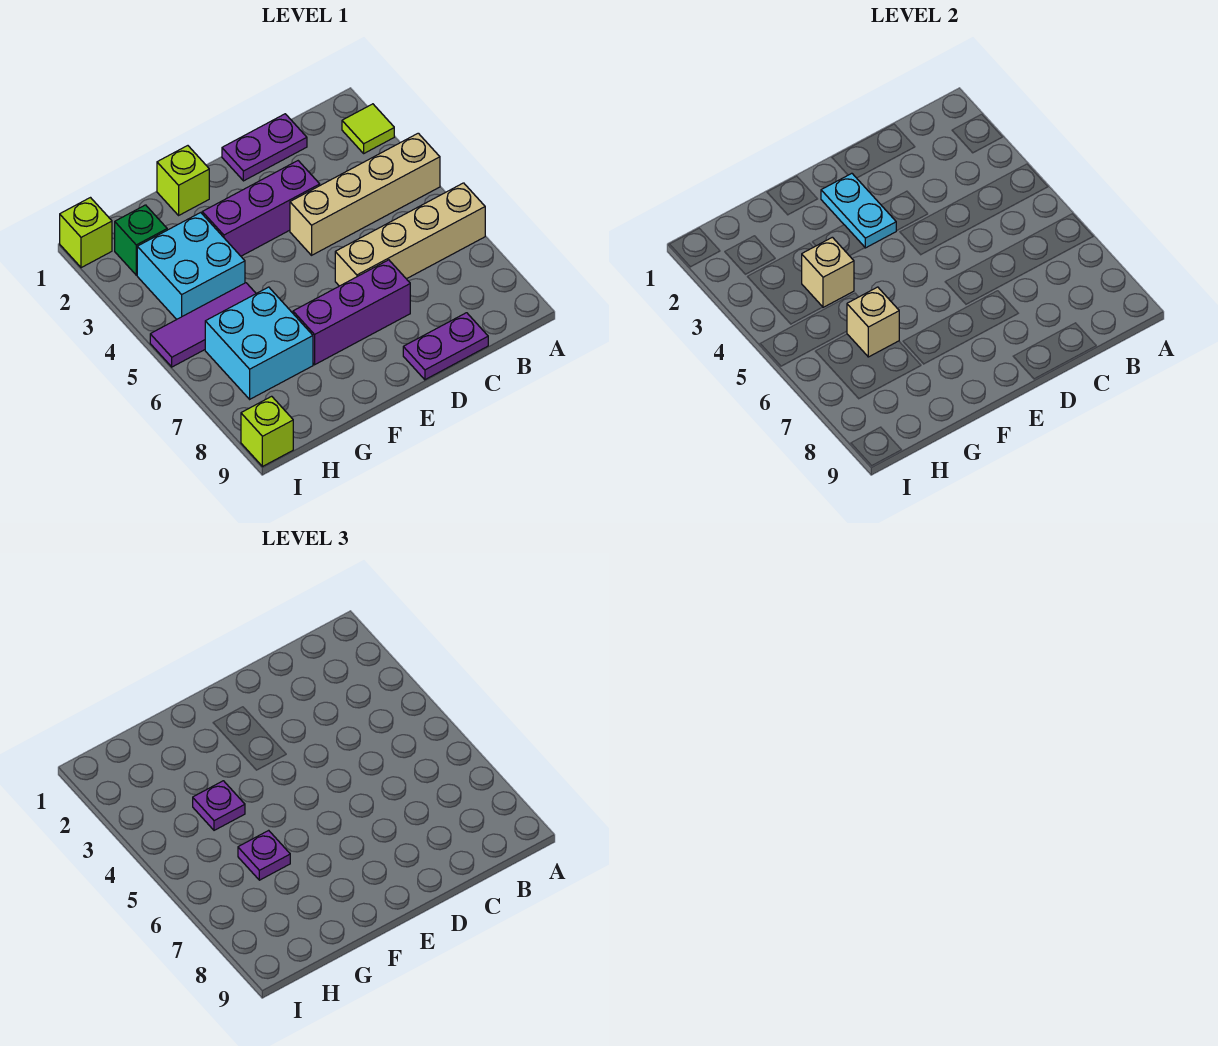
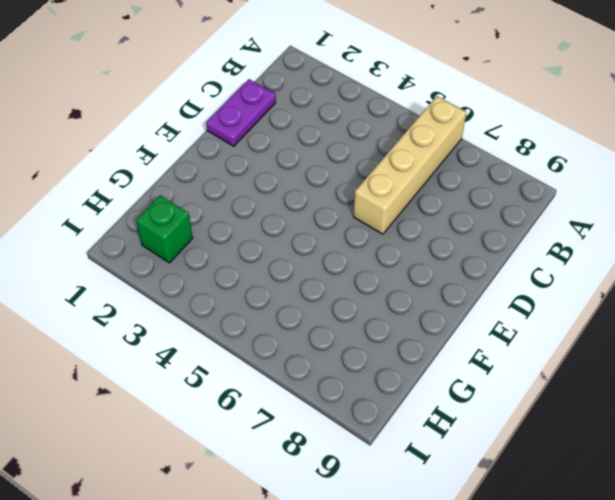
none -> lime tile A2 level 1
none -> tan brick A4:D4 level 1
none -> purple plate C9:D9 level 1

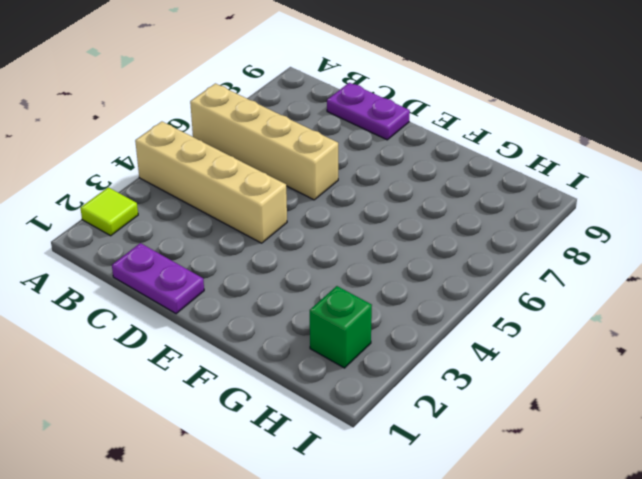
none -> purple brick D3:F3 level 1
none -> purple brick D7:F7 level 1
none -> lime brick F1 level 1

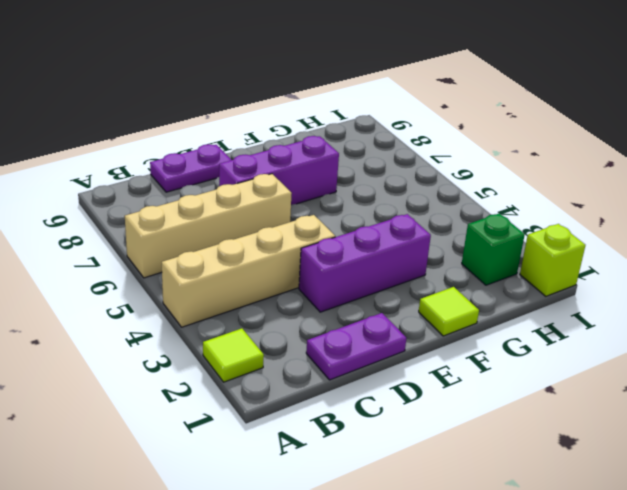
lime tile F1 level 1 -> lime brick F1 level 1
none -> cyan brick G3:H4 level 1
none -> purple tile G5:I5 level 1
none -> cyan brick G6:H7 level 1

